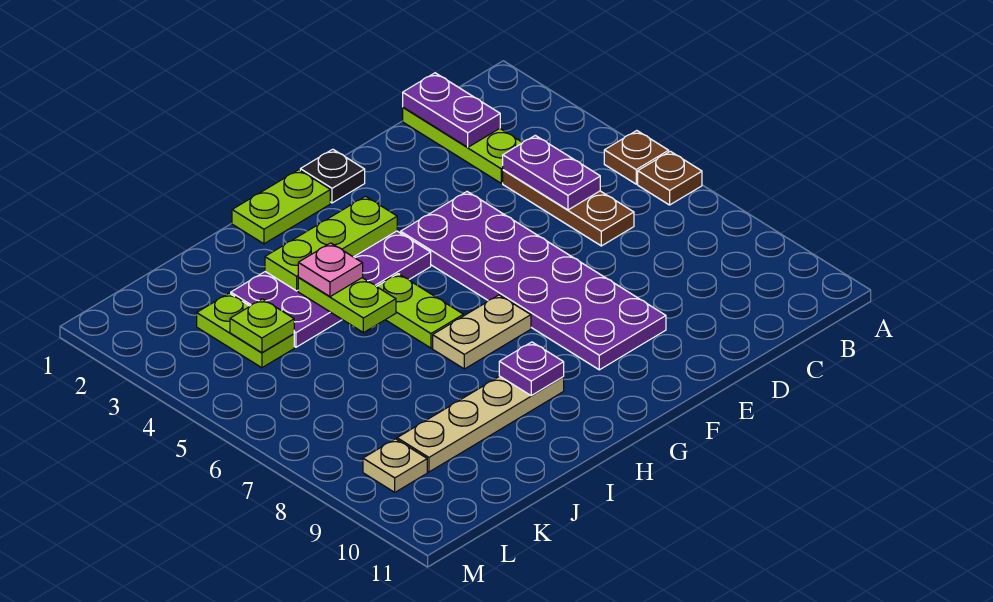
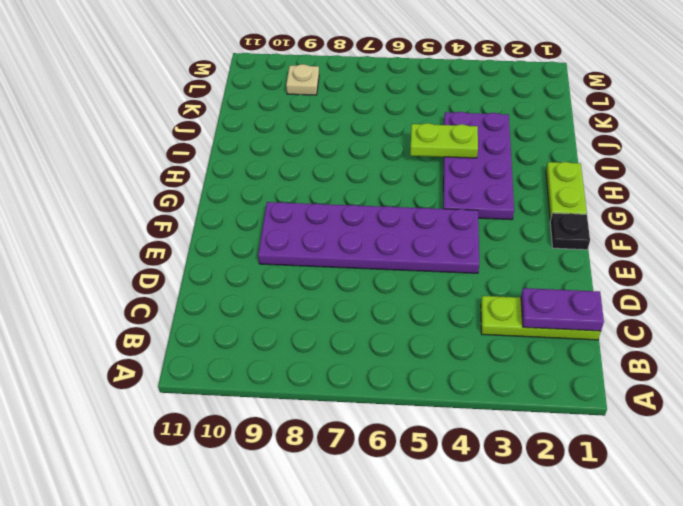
none -> brown plate A5 level 1
none -> brown plate A6 level 1
none -> brown plate C4:C6 level 1

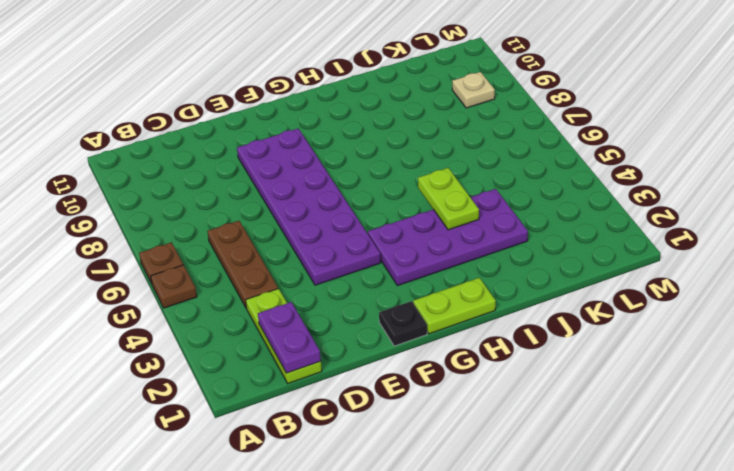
none -> tan plate G7:H7 level 1
none -> lime plate H5:H6 level 1
none -> tan plate H9:K9 level 1

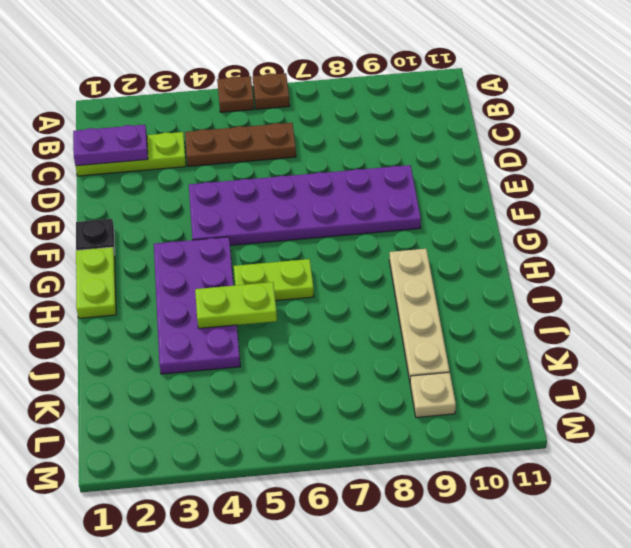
none -> tan plate G7:H7 level 1
none -> lime plate K3:K4 level 1
none -> purple plate C4:C5 level 2

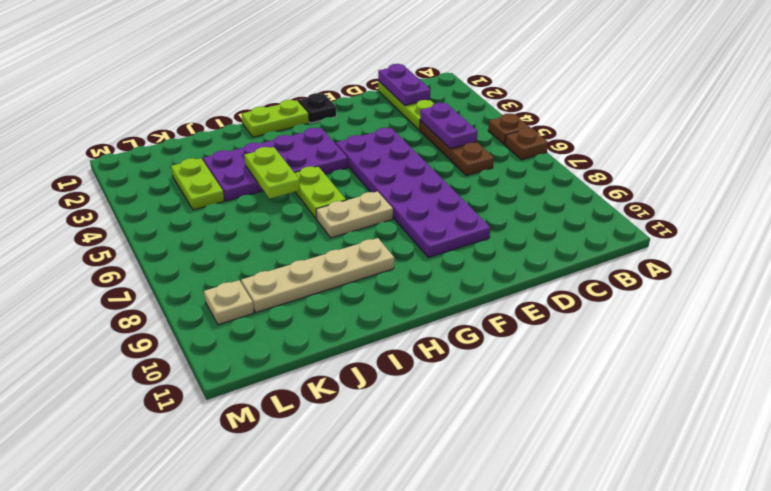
none -> lime plate G3:I3 level 2
none -> purple plate H9 level 2
none -> lime plate K4 level 2

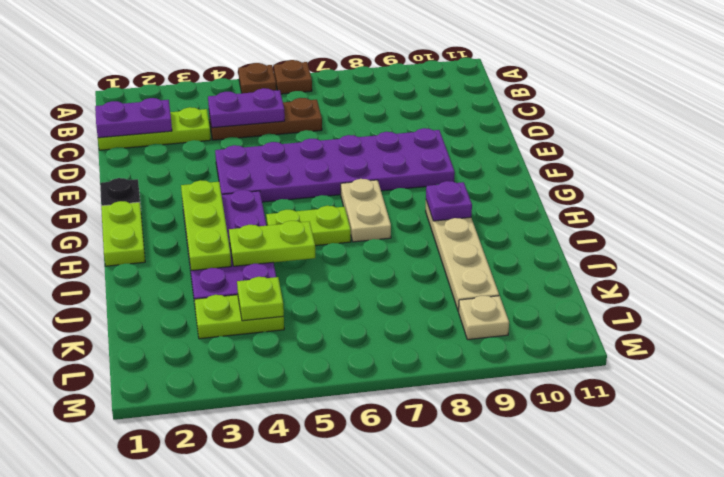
none -> pink plate I4 level 3

